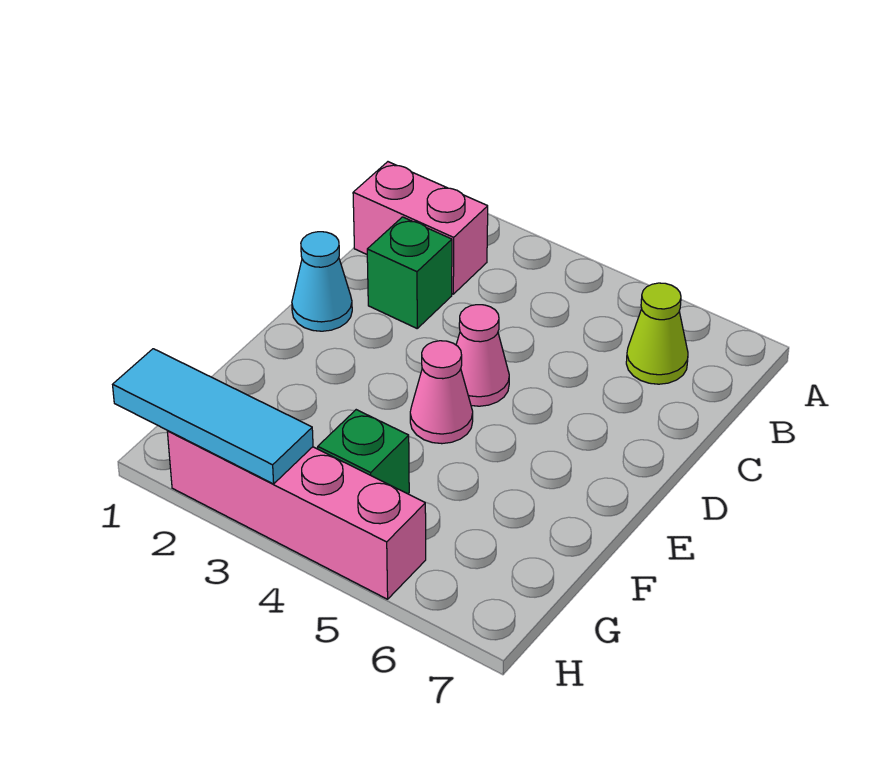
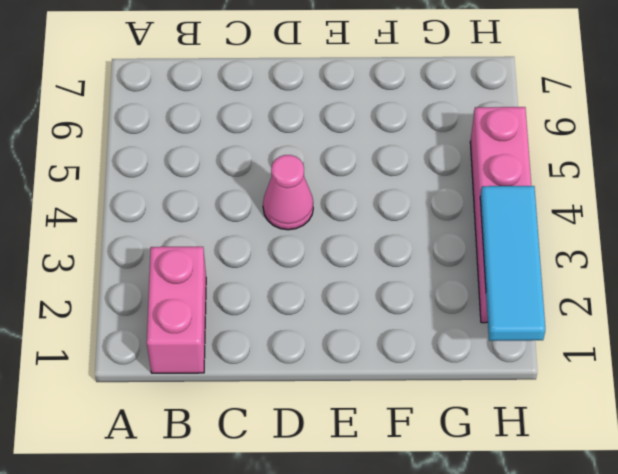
none -> lime cone B6 level 1
none -> green brick C2 level 1

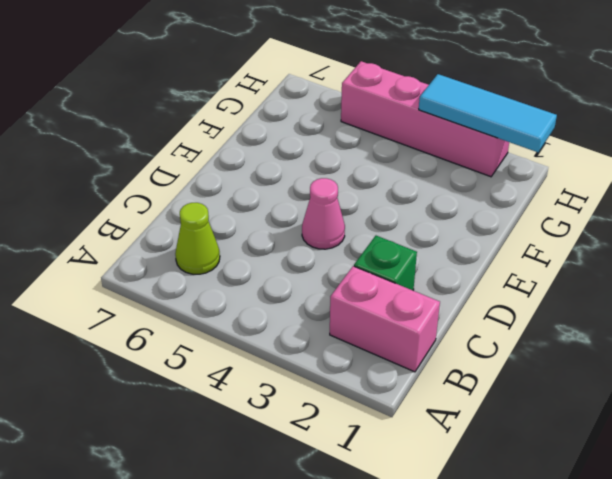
none -> cyan cone D1 level 1
none -> pink cone E4 level 1

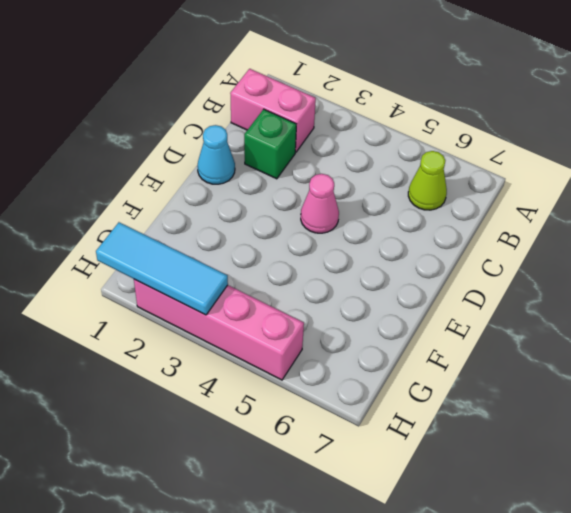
none -> pink cone E4 level 1
none -> green brick G4 level 1

